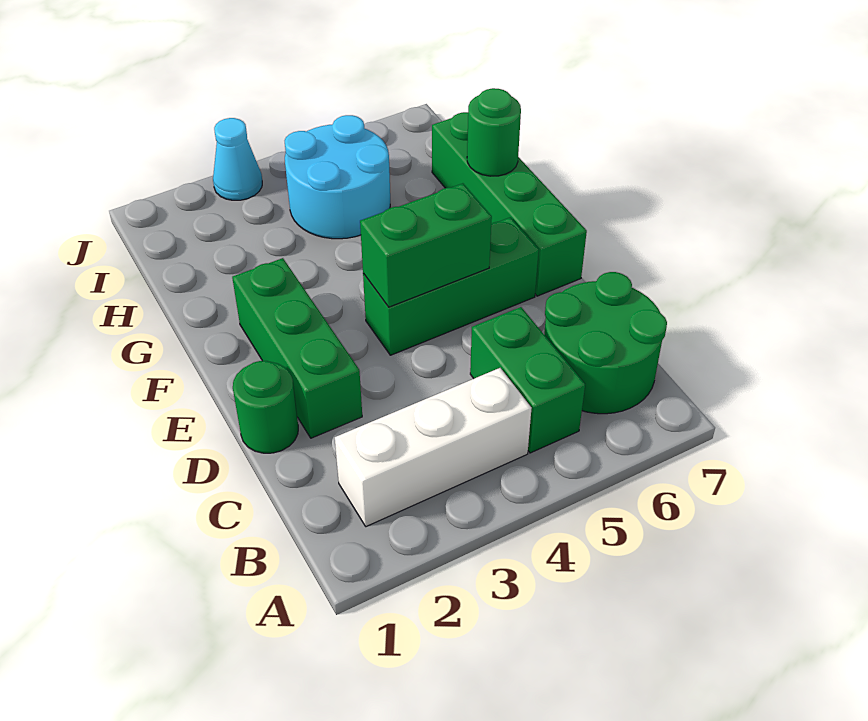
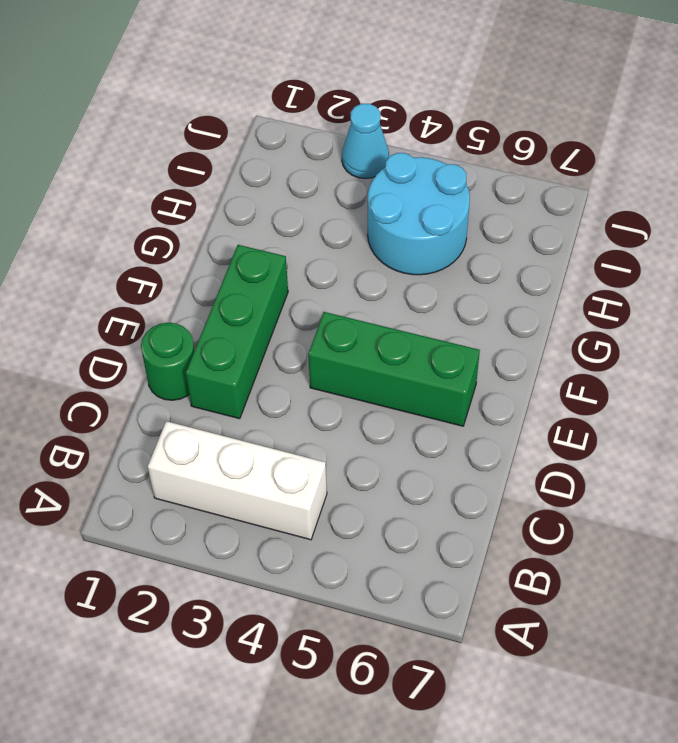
none -> green brick B5:C5 level 1
none -> green round brick B6:C7 level 1

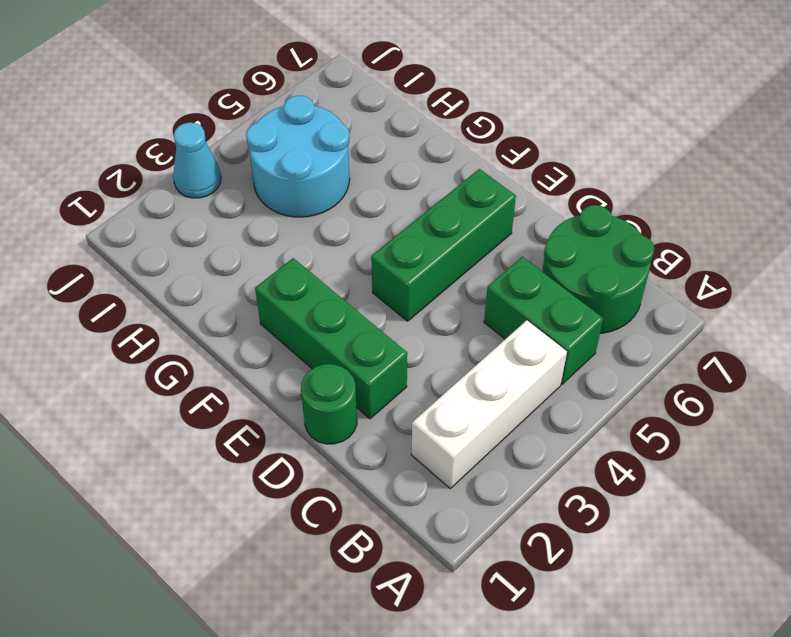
none -> green brick E7:H7 level 1
none -> green brick E4:E5 level 2

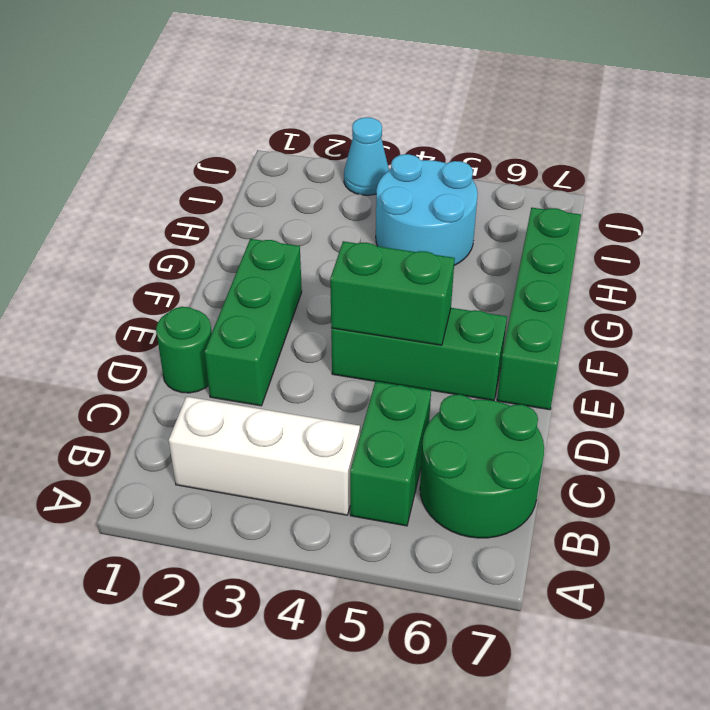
none -> green round brick G7 level 2

